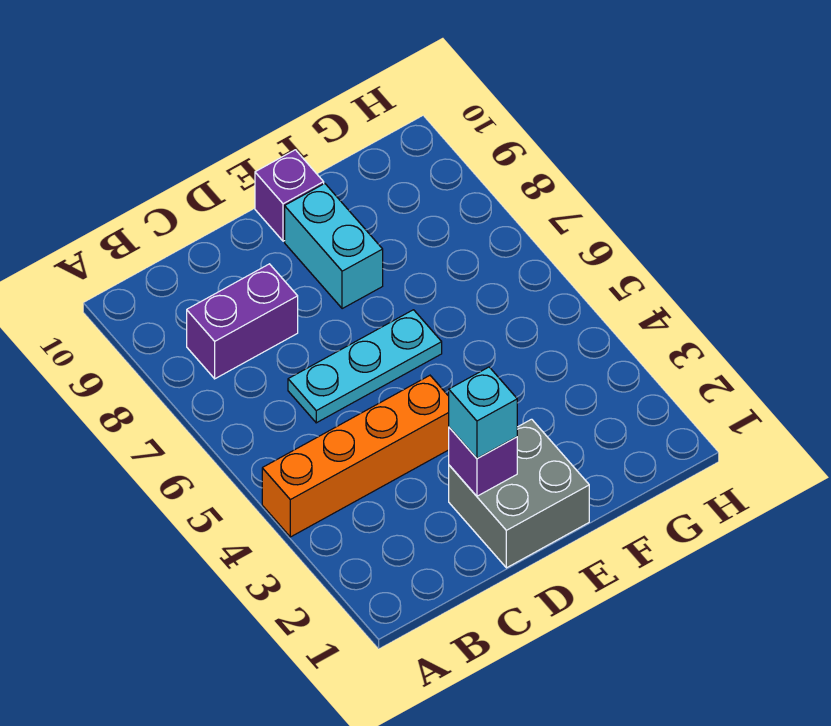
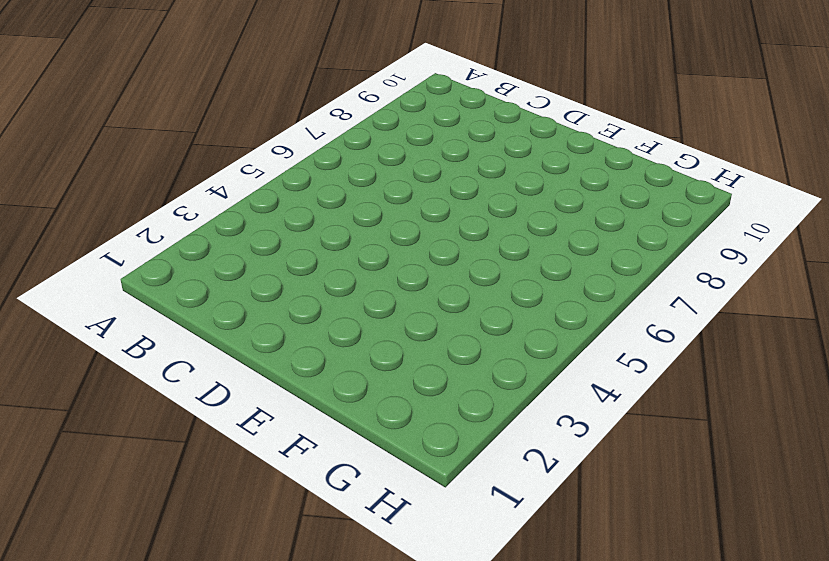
none -> orange brick A4:D4 level 1
none -> purple brick B8:C8 level 1

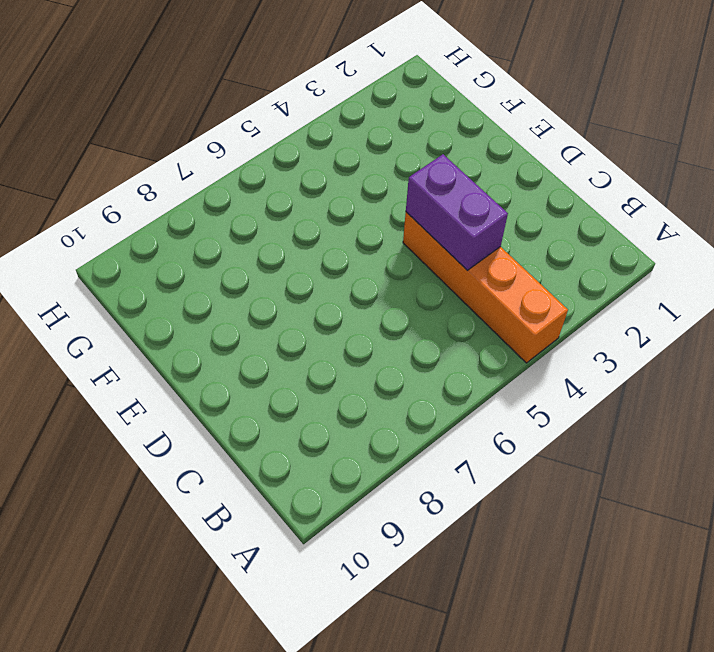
purple brick C4:D4 level 2 -> purple brick B8:C8 level 1
none -> cyan plate C6:E6 level 1
none -> grey brick D1:E2 level 1

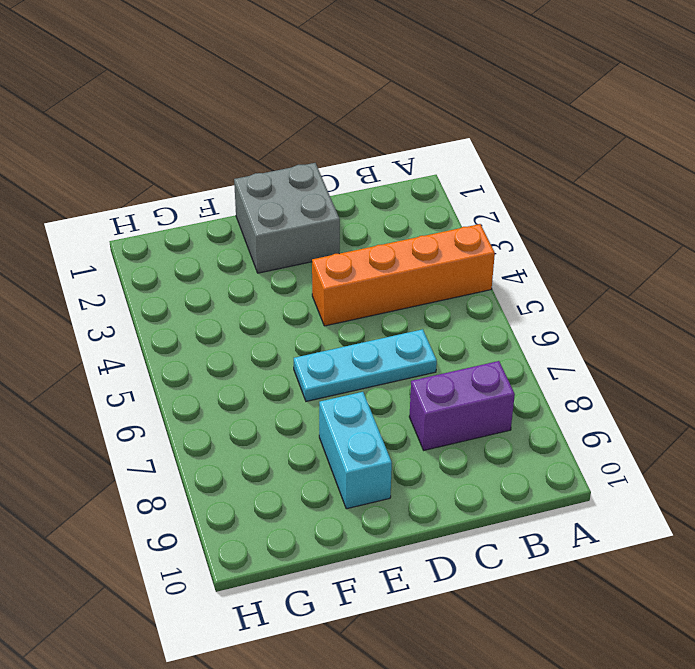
none -> purple brick E10 level 1
none -> purple brick D2 level 2

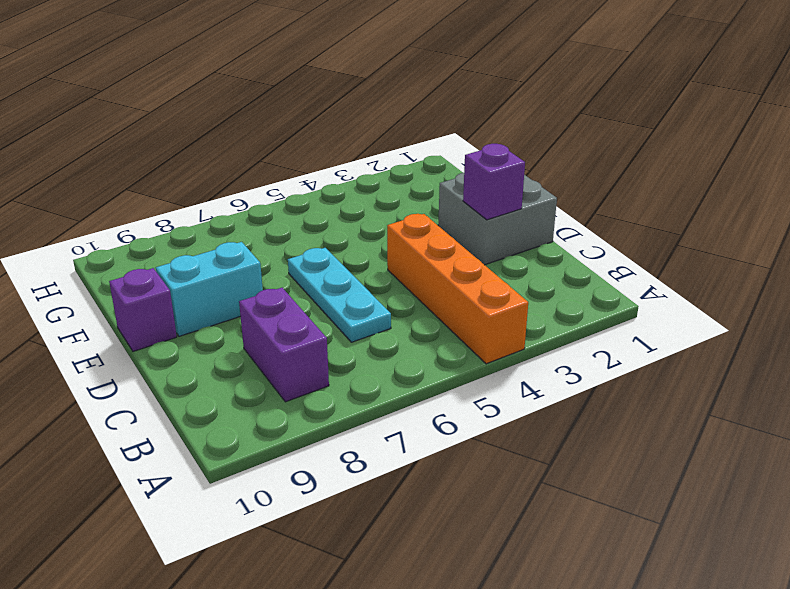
none -> cyan brick D2 level 3

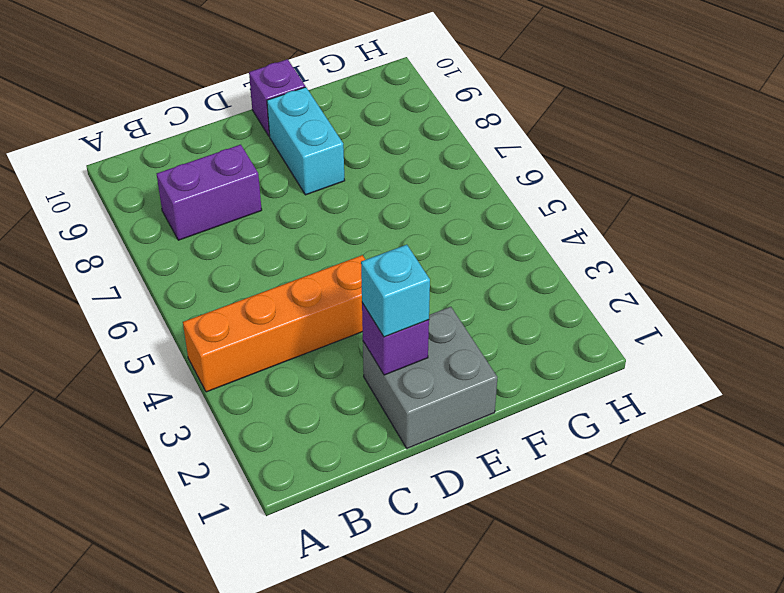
none -> cyan plate C6:E6 level 1

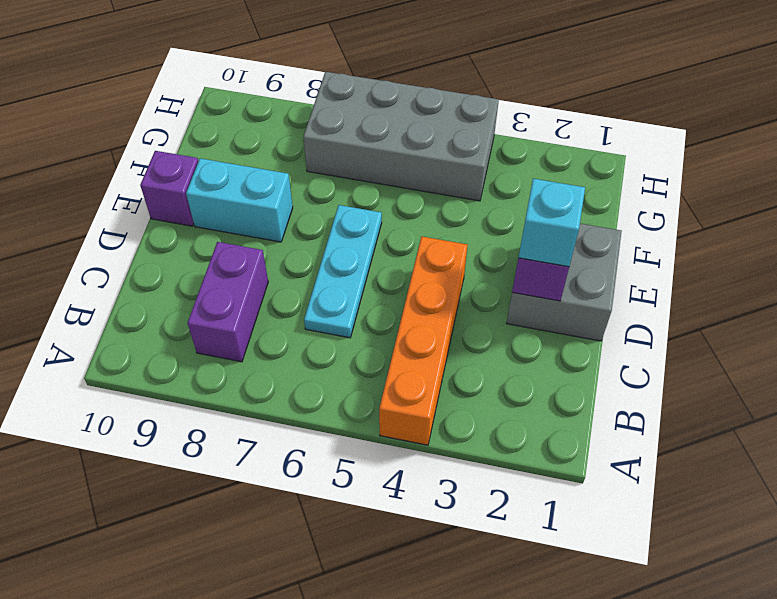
grey brick G4:H7 level 1 -> none

